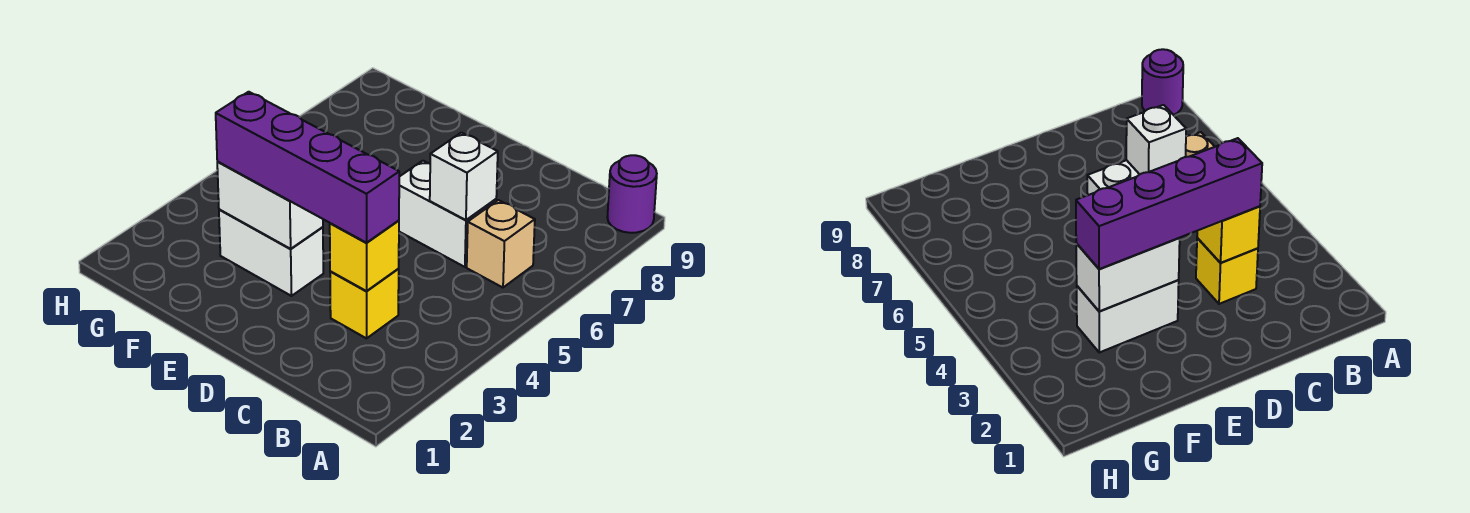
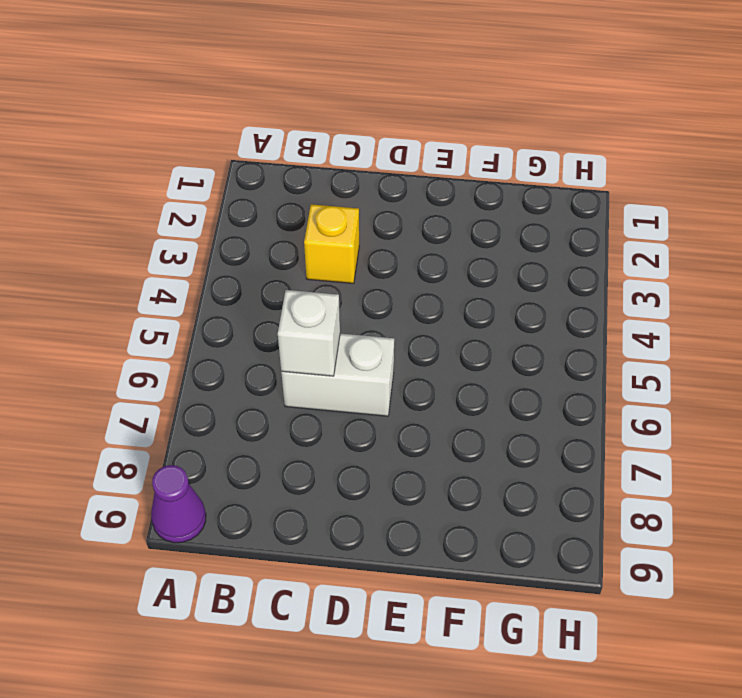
purple cone A9 level 1 -> purple round brick A9 level 1
none -> tan brick B6 level 1
none -> white brick E3:F3 level 1

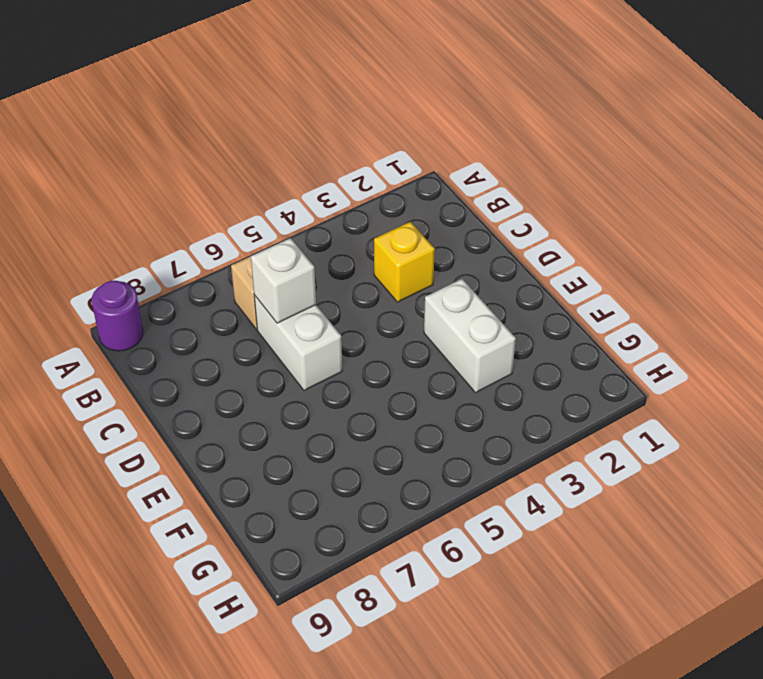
none -> yellow brick C3 level 2
none -> white brick E3:F3 level 2

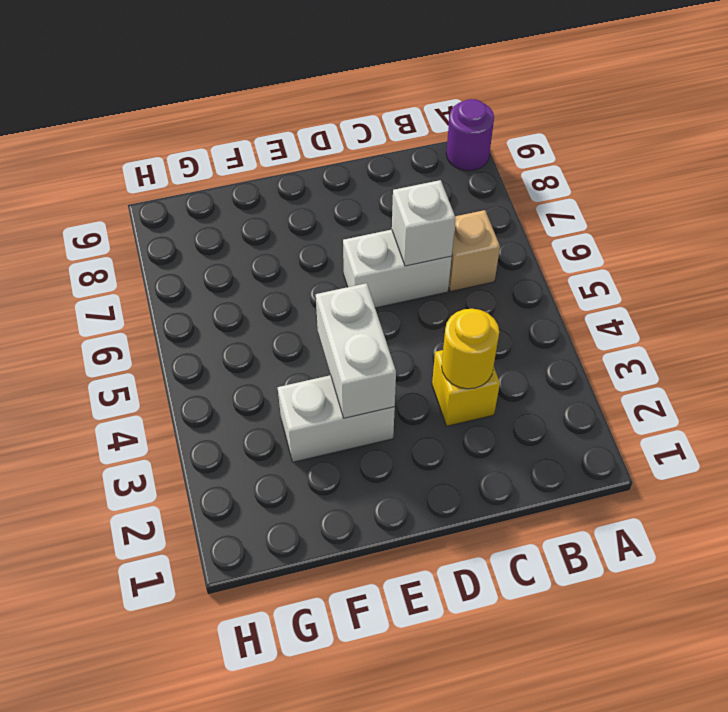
yellow round brick C3 level 2 -> yellow brick C3 level 2
white brick E3:E4 level 2 -> white brick E3:F3 level 2
none -> purple brick C3:F3 level 3

